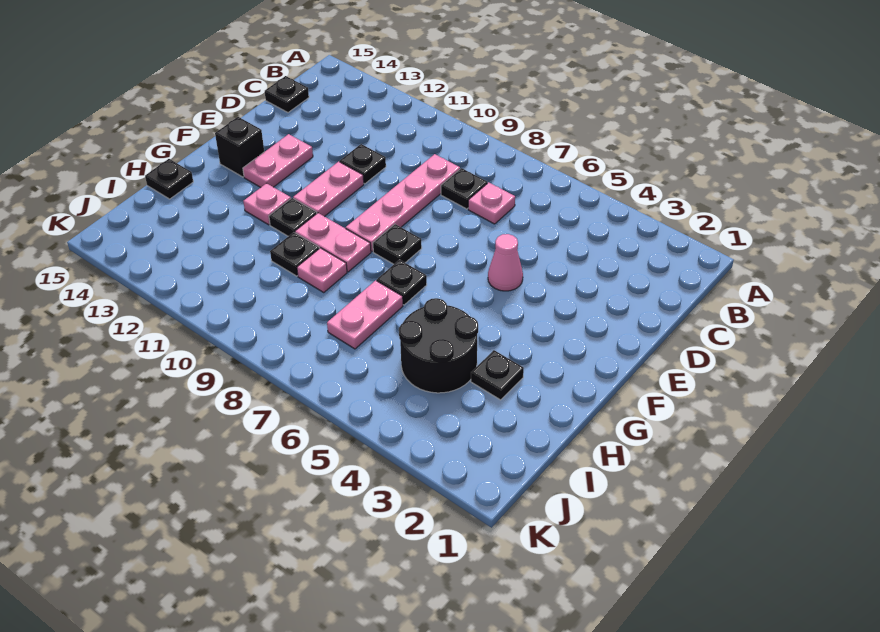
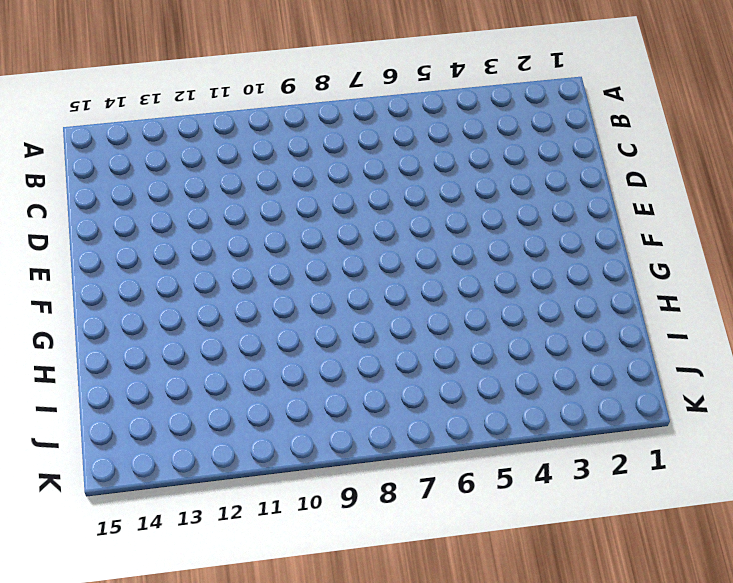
none -> pink plate C7 level 1
none -> black plate C8 level 1
none -> pink plate C9:F9 level 1

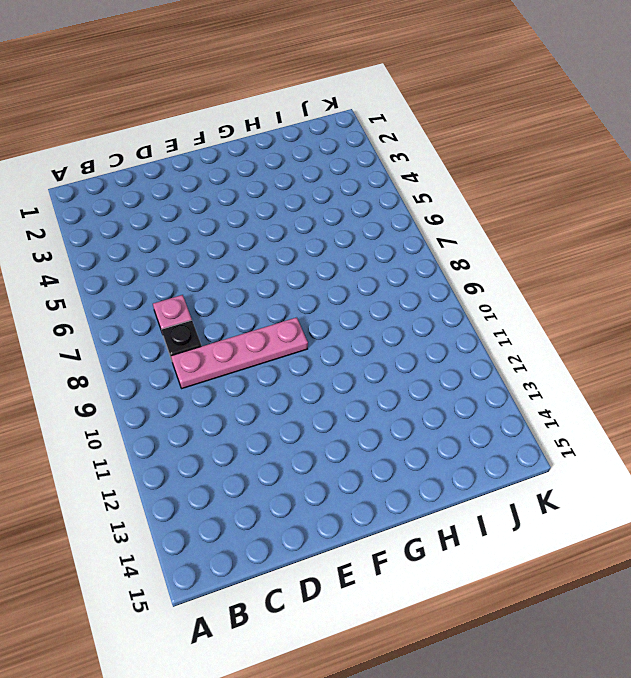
none -> black plate C15 level 1
none -> black plate D11 level 1
none -> pink cone E5 level 1

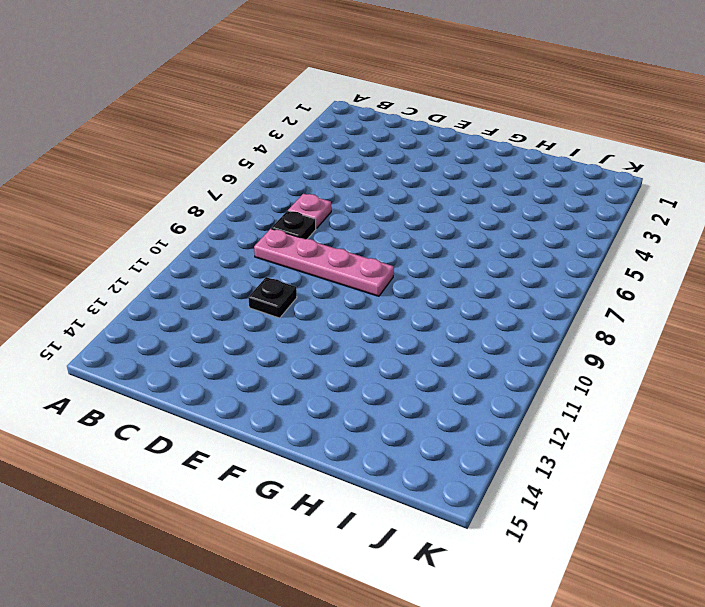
none -> black plate C15 level 1
none -> pink cone E5 level 1
none -> pink plate E11:F11 level 1

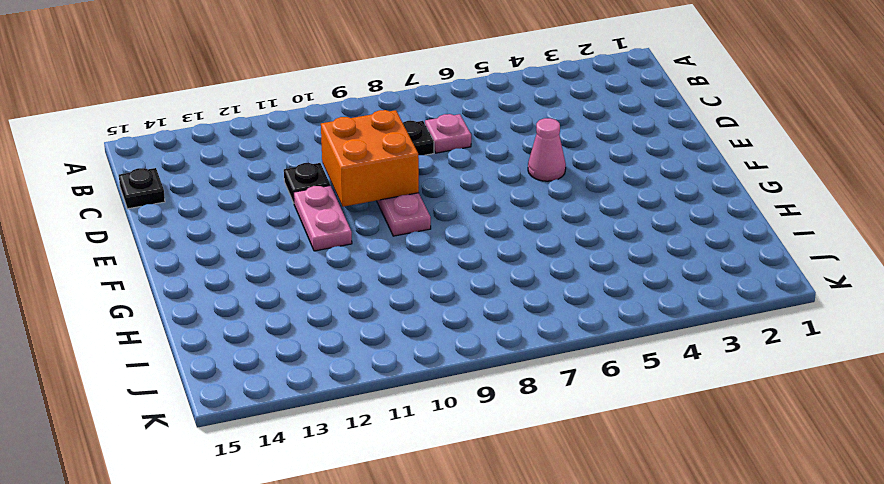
orange brick D9:E10 level 2 -> none
none -> pink plate E13:F13 level 1
none -> black plate F8 level 1
none -> black brick F14 level 1

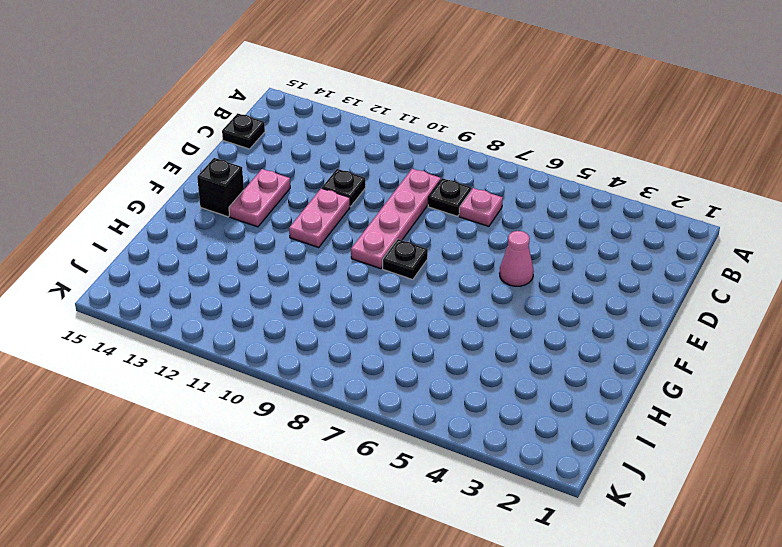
none -> black plate G7 level 1
none -> pink plate G9:G10 level 1
none -> black plate G11 level 1

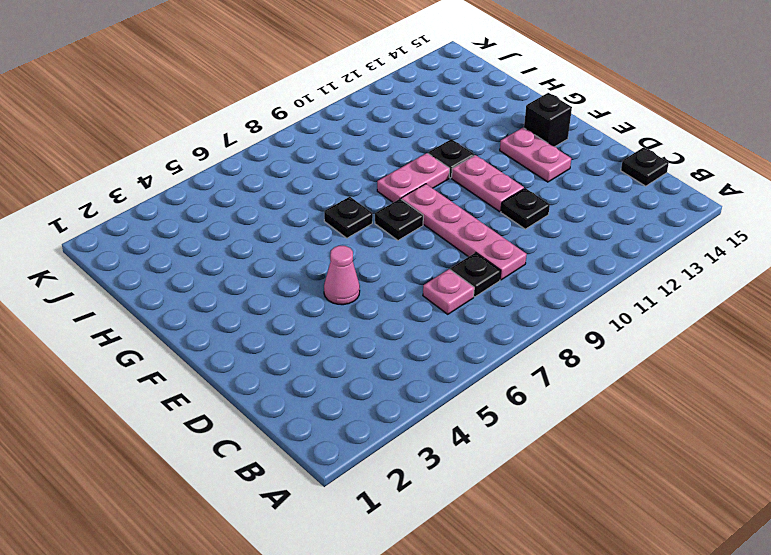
none -> pink plate G12 level 1
none -> black plate H3 level 1
none -> black round brick H4:I5 level 1

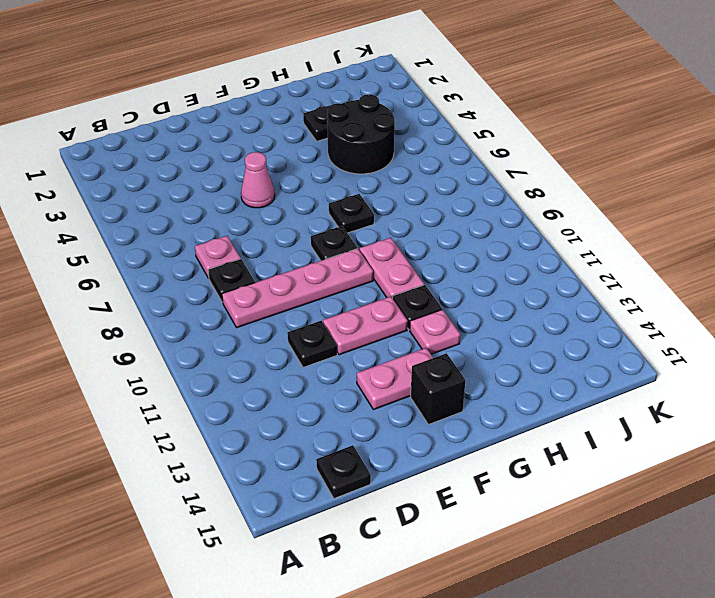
none -> pink plate H7:I7 level 1
none -> pink plate H9 level 1
none -> black plate H10 level 1

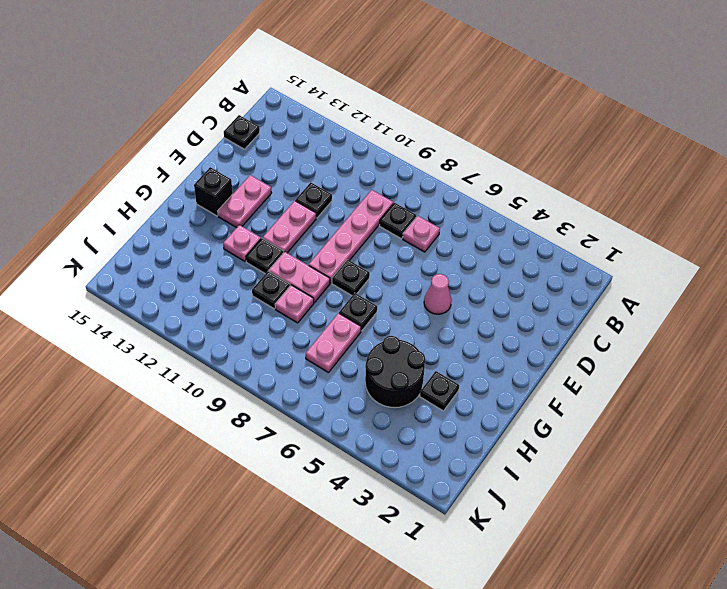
none -> black plate H15 level 1

